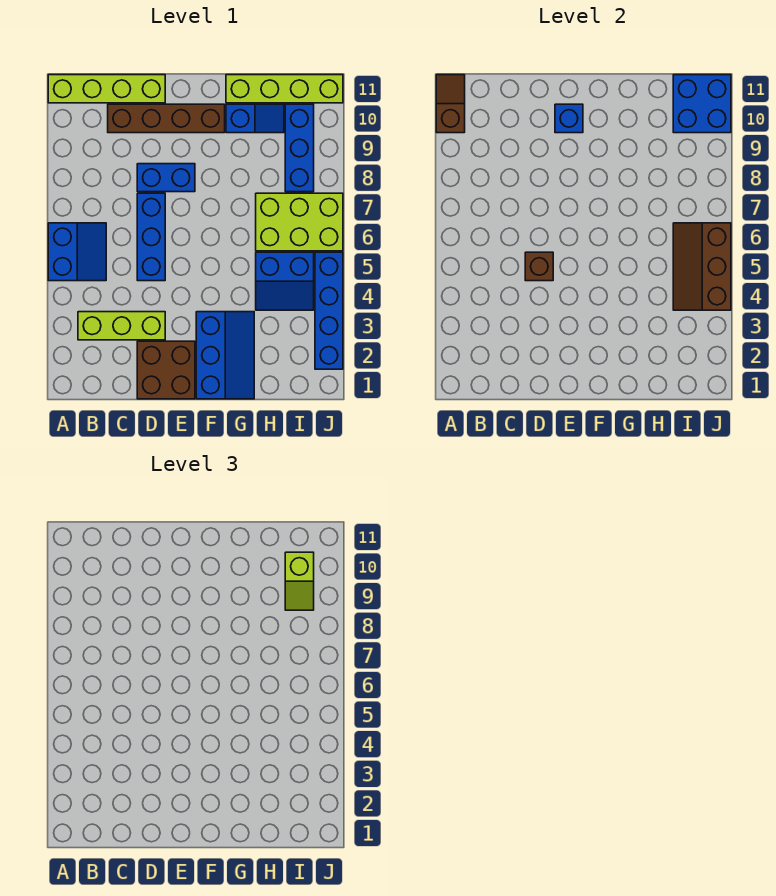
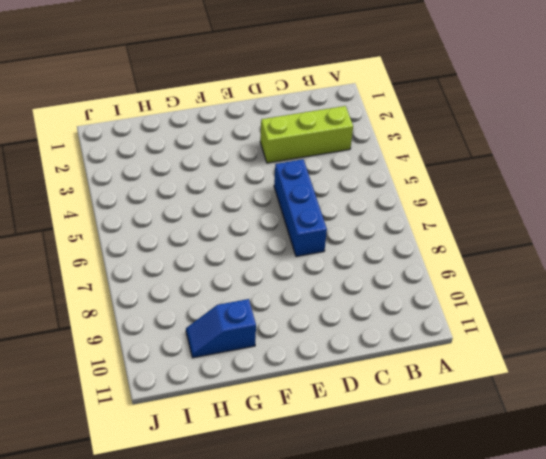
none -> blue slope A5:B6 level 1 top A
none -> lime brick A11:D11 level 1
none -> brown brick C10:F10 level 1

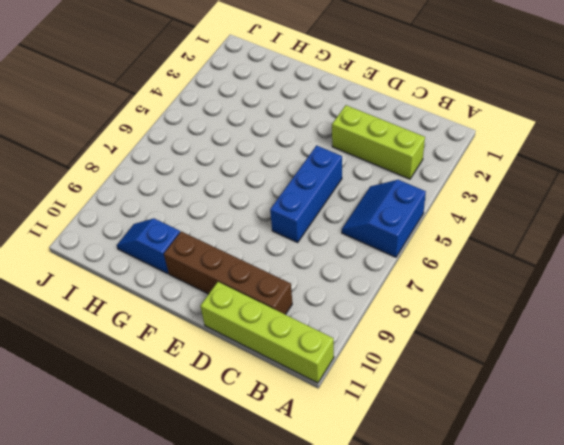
none -> brown brick D1:E2 level 1
none -> blue brick D8:E8 level 1
none -> blue slope F1:G3 level 1 top F

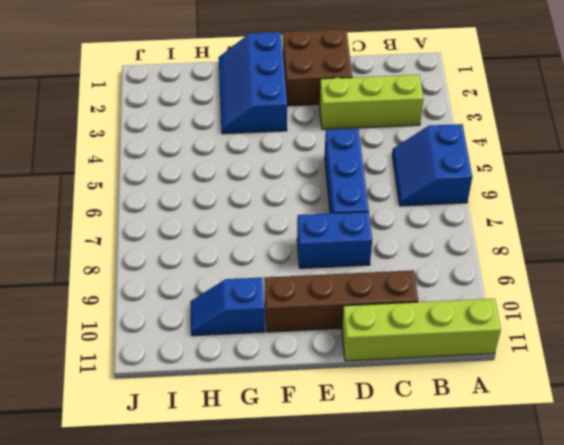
none -> lime brick G11:J11 level 1
none -> blue slope H4:I5 level 1 top 5
none -> lime brick H6:J7 level 1

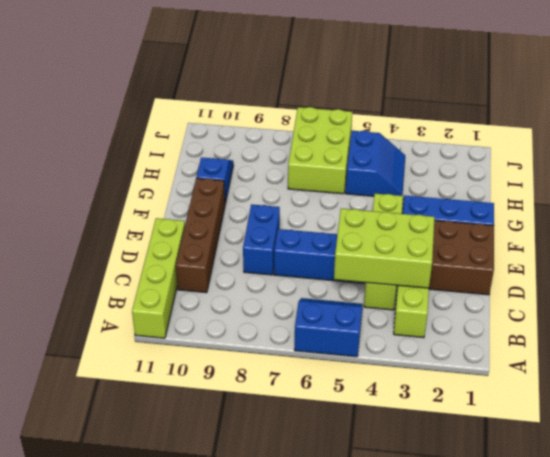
lime brick C3:D5 level 2 -> brown brick D5 level 2
lime brick C4:F4 level 1 -> lime brick G11:J11 level 1
none -> blue brick I8:I10 level 1
none -> blue brick J2:J5 level 1
none -> brown slope A10:A11 level 2 top 10

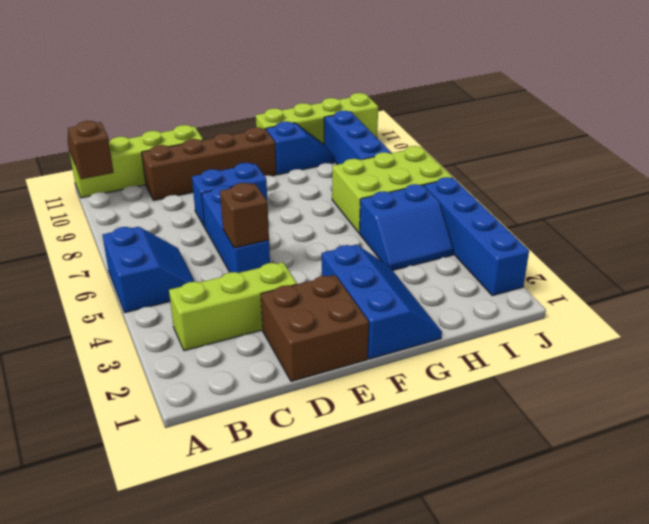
none -> blue brick E10 level 2
none -> brown slope I4:J6 level 2 top J
none -> blue brick I10:J11 level 2

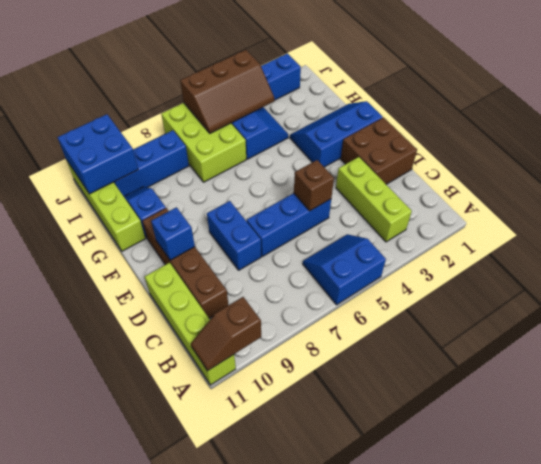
none -> lime slope I9:I10 level 3 top 10

